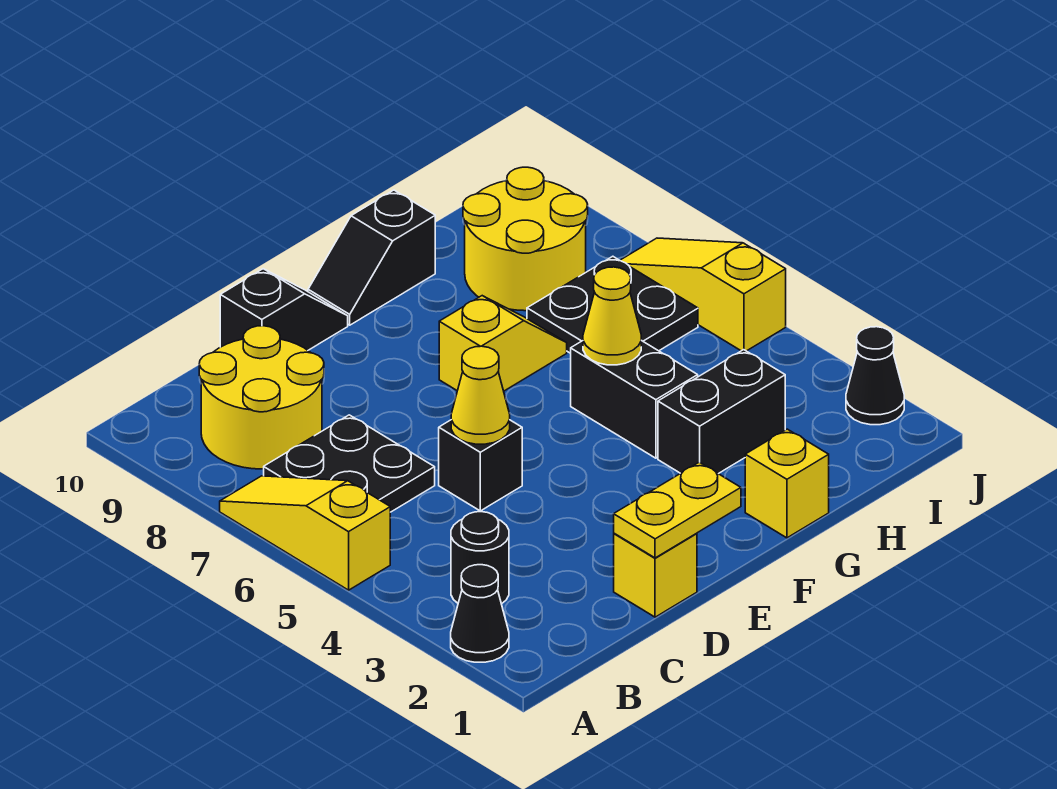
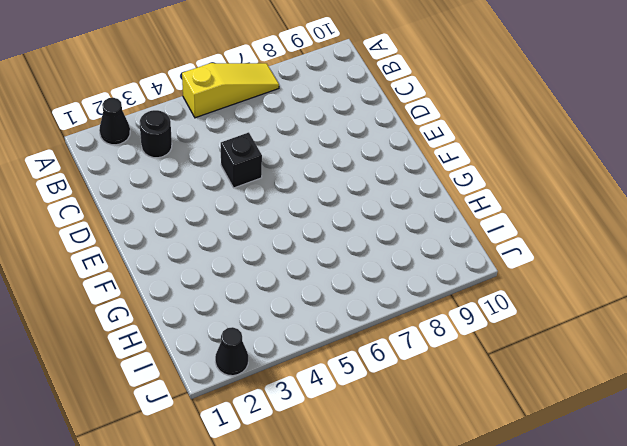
none -> black plate B6:C7 level 1
none -> yellow round brick B8:C9 level 1
none -> yellow brick D1 level 1

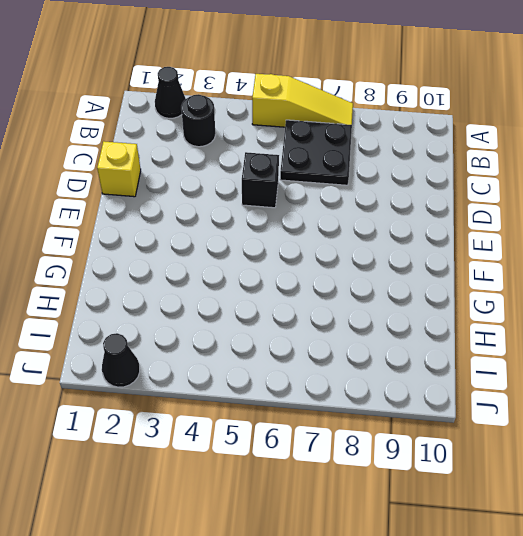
none -> yellow round brick B8:C9 level 1
none -> black slope D10:E10 level 1 top D
none -> yellow slope F7:G7 level 1 top F

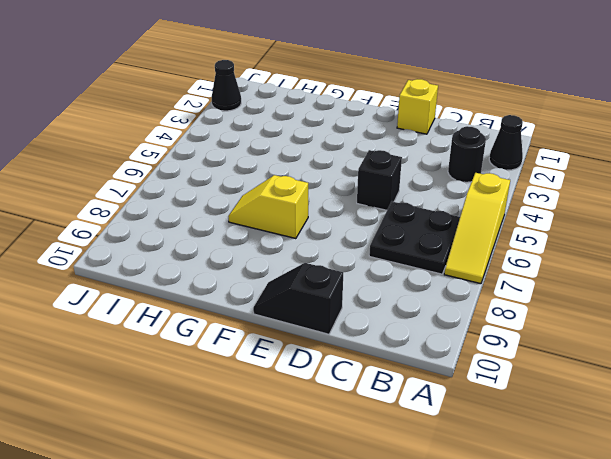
none -> yellow round brick B8:C9 level 1
none -> black slope F10:G10 level 1 top G
none -> yellow brick G1 level 1

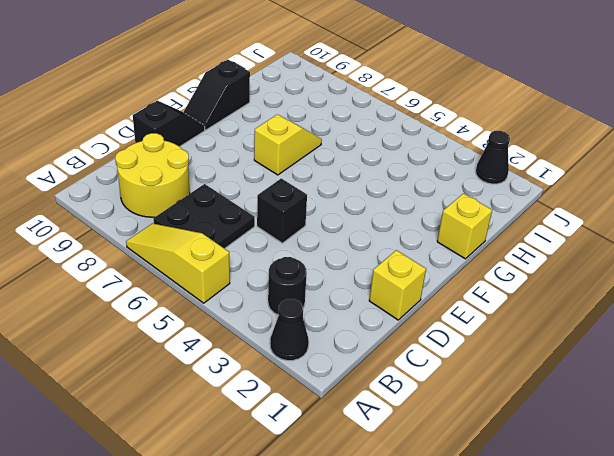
none -> black brick G3:H3 level 1
none -> black brick G4:G5 level 1
none -> black plate H6:I7 level 1

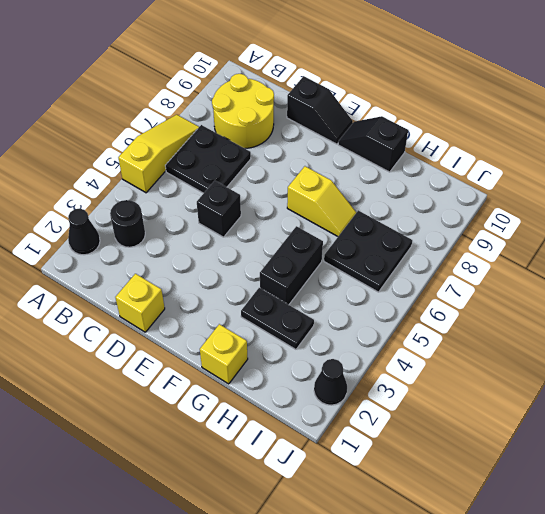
black plate G3:H3 level 1 -> black brick G3:H3 level 1
none -> yellow round brick H8:I9 level 1
none -> yellow slope J5:J7 level 1 top 5
none -> yellow plate D1:E1 level 2

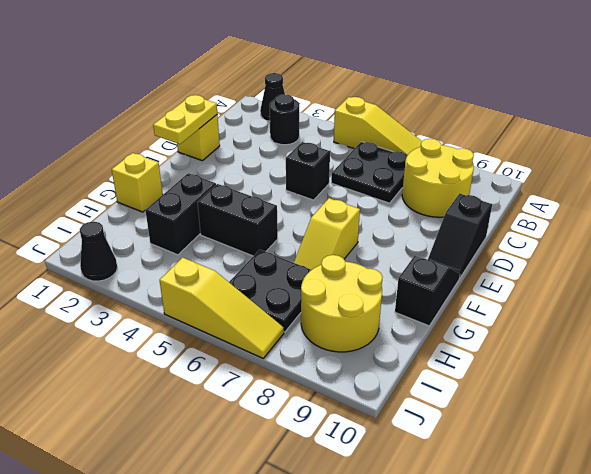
none -> yellow cone D5 level 2
none -> yellow cone G5 level 2

